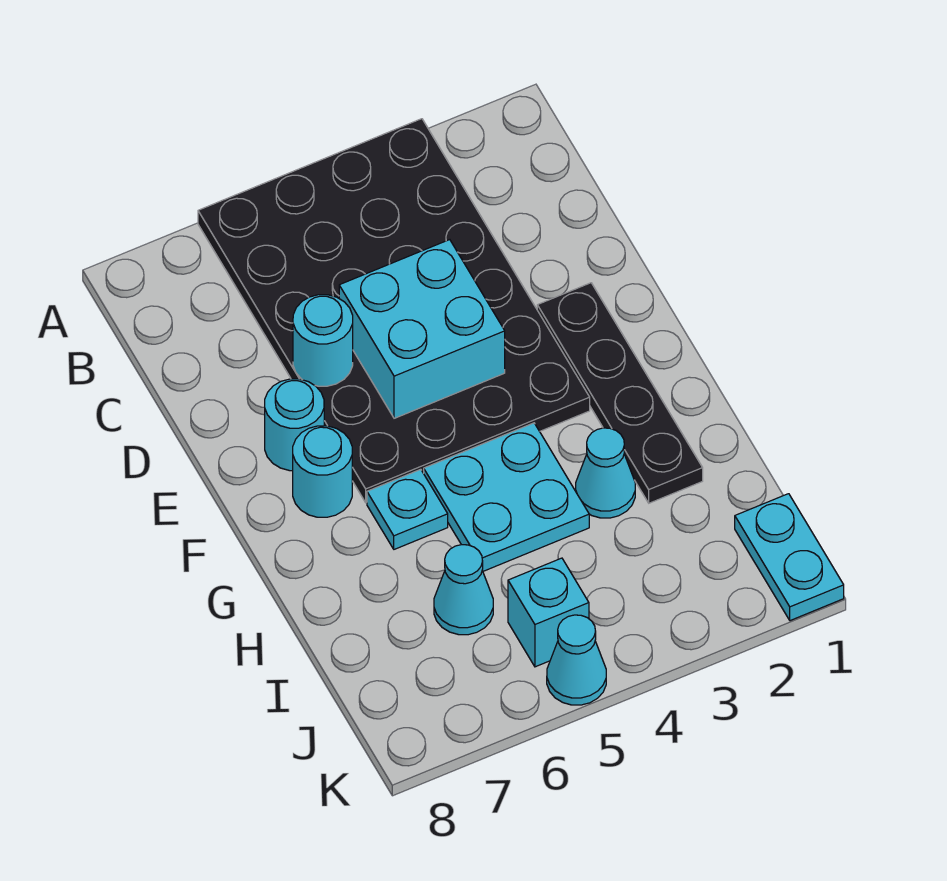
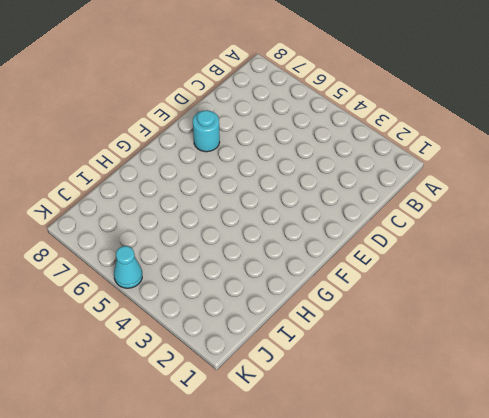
none -> black plate A3:F6 level 1
none -> black plate E2:H2 level 1
none -> cyan round brick F7 level 1

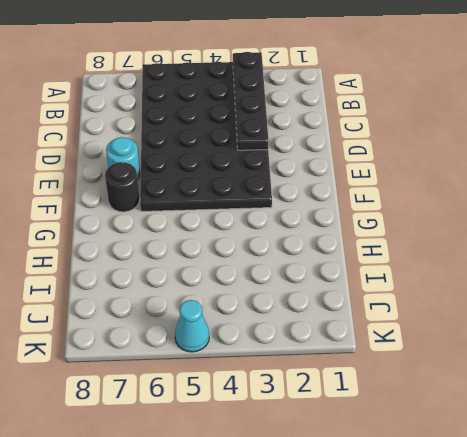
black plate A3:D3 level 2 -> black plate E2:H2 level 1
black round brick F7 level 1 -> cyan round brick F7 level 1
none -> cyan plate G4:H5 level 1
none -> cyan plate G6 level 1
none -> cyan cone H3 level 1

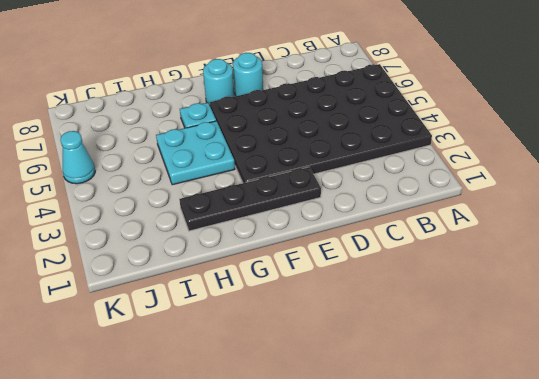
none -> cyan cone H3 level 1
none -> cyan cone I6 level 1
none -> cyan plate J1:K1 level 1

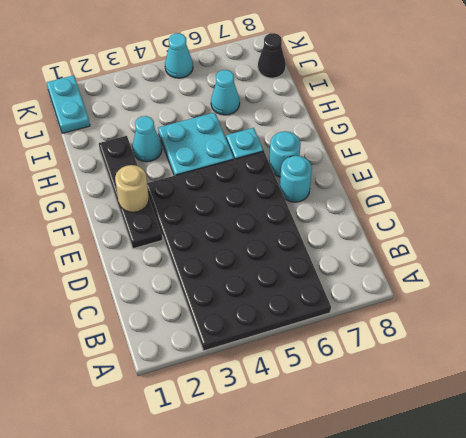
tan round brick F2 level 2 -> none
black cone J8 level 1 -> none
none -> cyan brick J5 level 1
none -> cyan brick D4:E5 level 2
none -> cyan round brick D6 level 2

